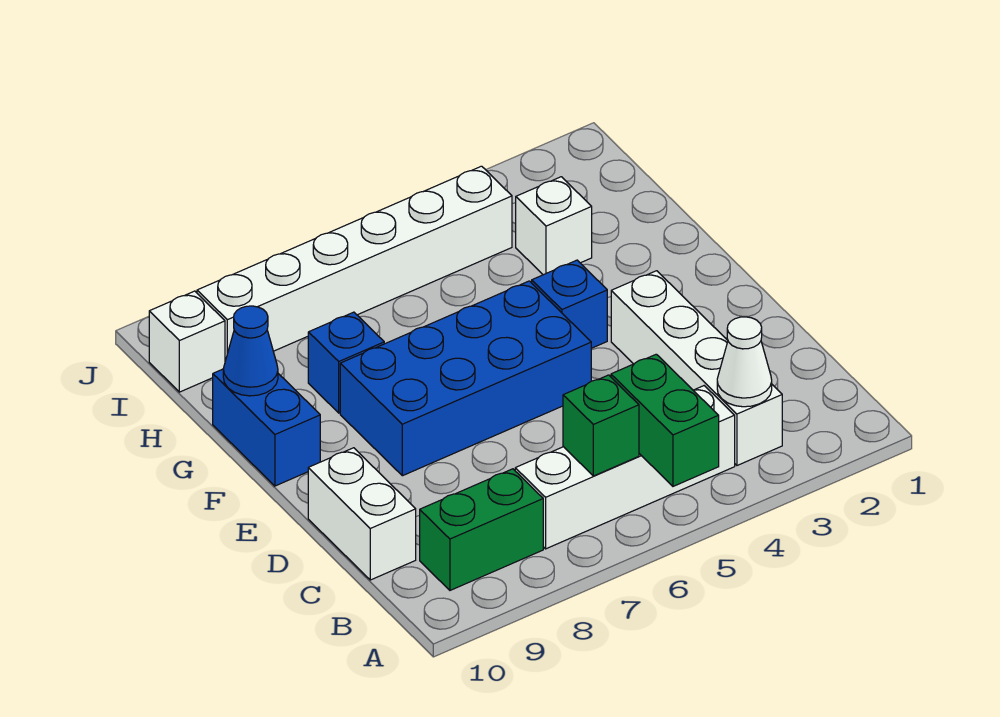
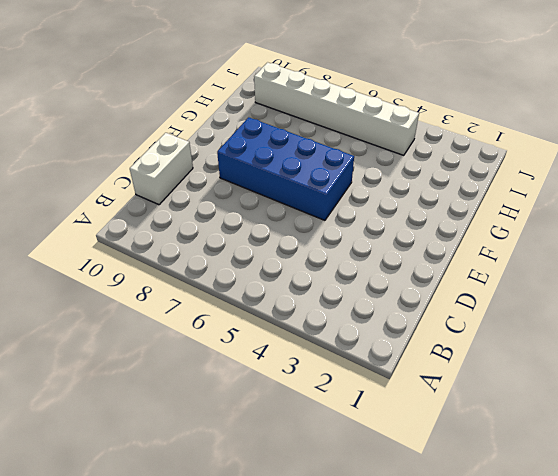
none -> white brick B3:E3 level 1
none -> white brick B4:B7 level 1
none -> green brick B8:B9 level 1

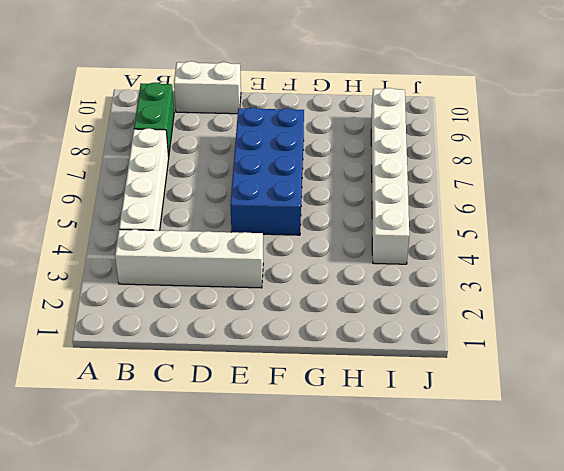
none -> blue brick F4 level 1
none -> blue brick F10:G10 level 1
none -> blue brick G8 level 1

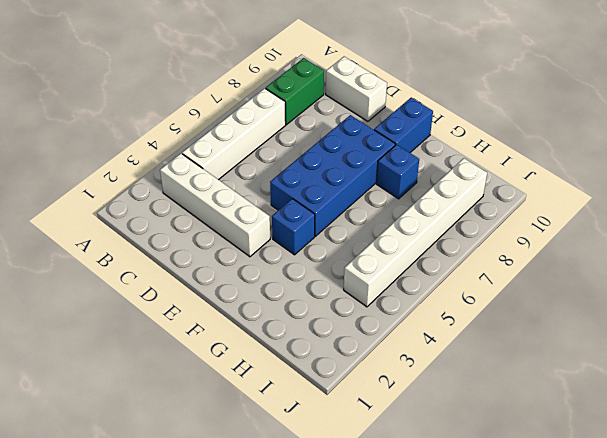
blue brick F9:F10 level 1 -> blue brick F10:G10 level 1
none -> white brick H3 level 1
none -> white brick I10 level 1
none -> green brick A5:B5 level 2

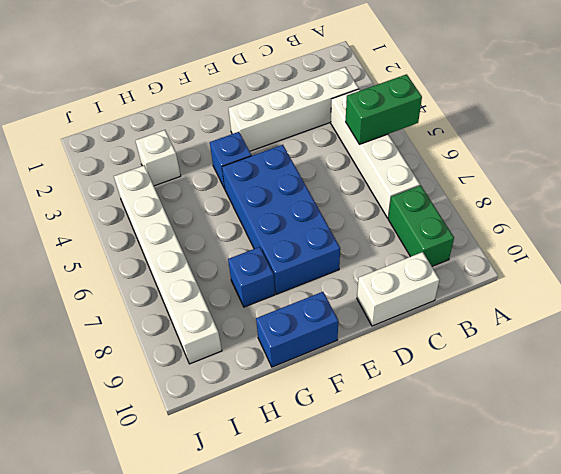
none -> white brick I10 level 1
none -> white cone B3 level 2
none -> green brick B6 level 2

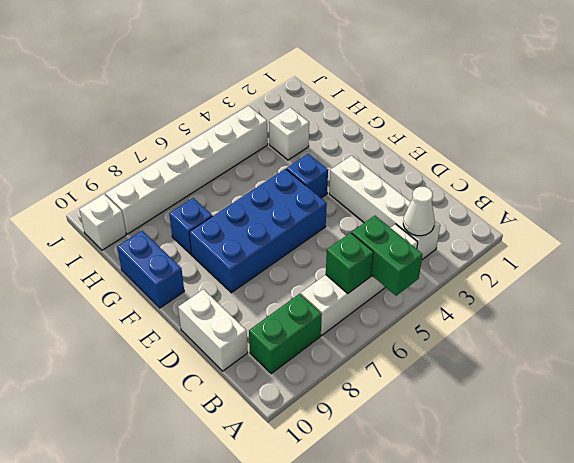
none -> blue cone G10 level 2

